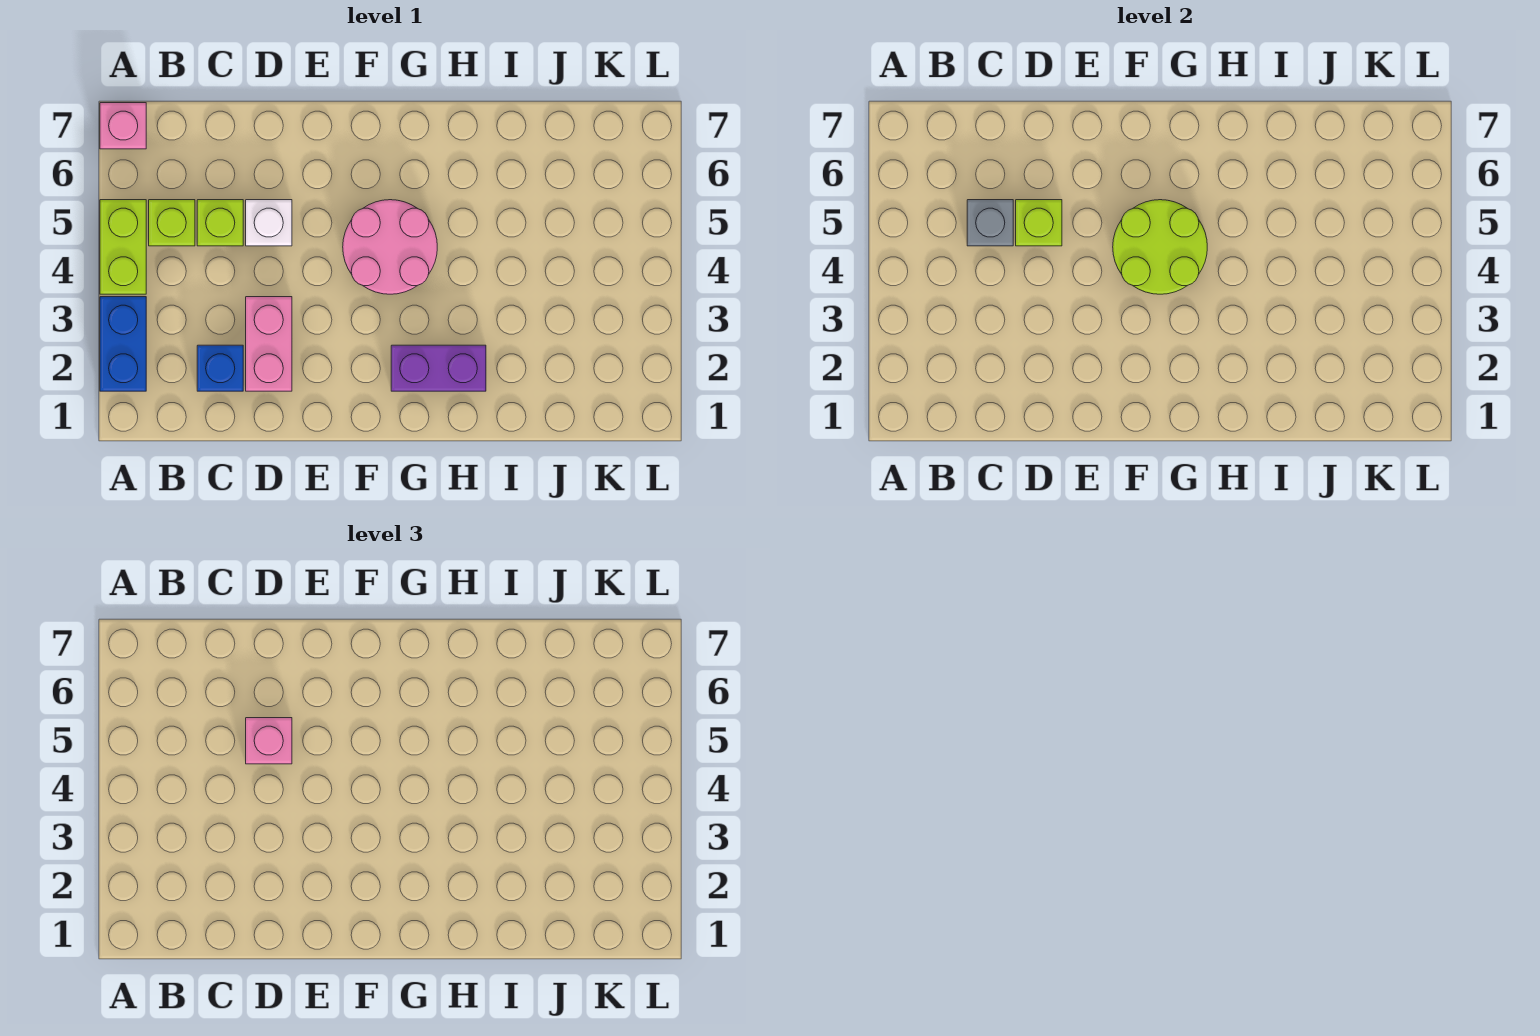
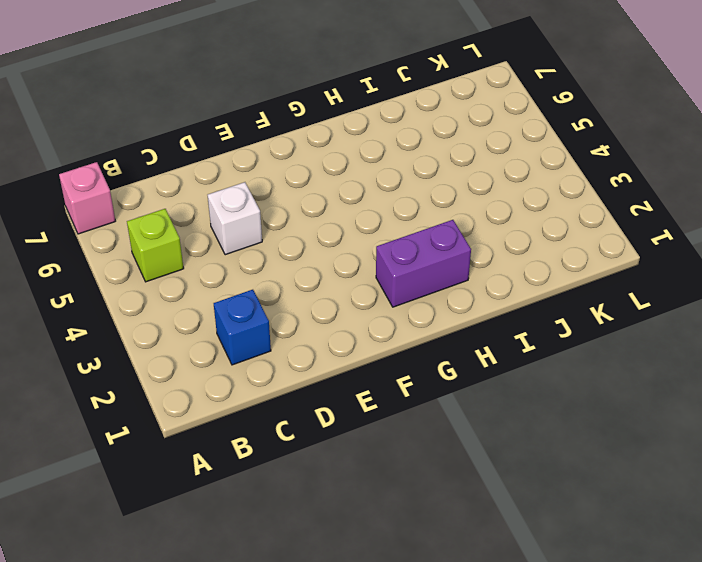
none -> blue brick A2:A3 level 1
none -> lime brick A4:A5 level 1
none -> lime brick C5 level 1

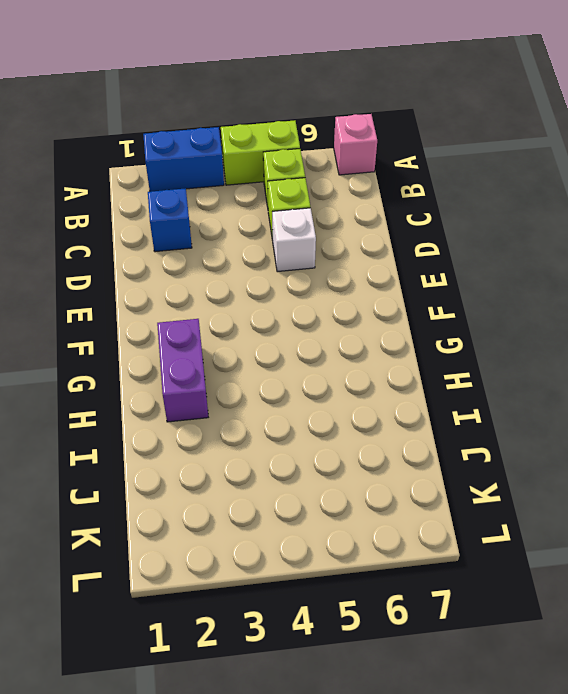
none -> pink brick D2:D3 level 1
none -> pink round brick F4:G5 level 1
none -> grey brick C5 level 2

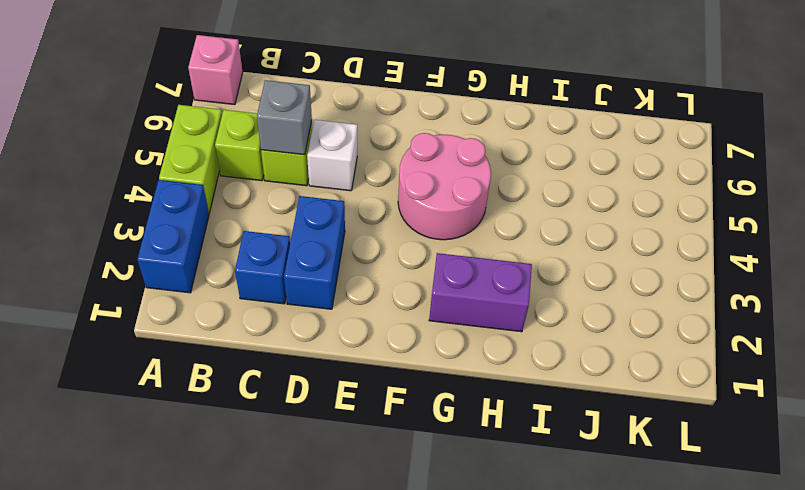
blue brick D2:D3 level 1 -> pink brick D2:D3 level 1
none -> lime brick D5 level 2
none -> lime round brick F4:G5 level 2
none -> pink brick D5 level 3

